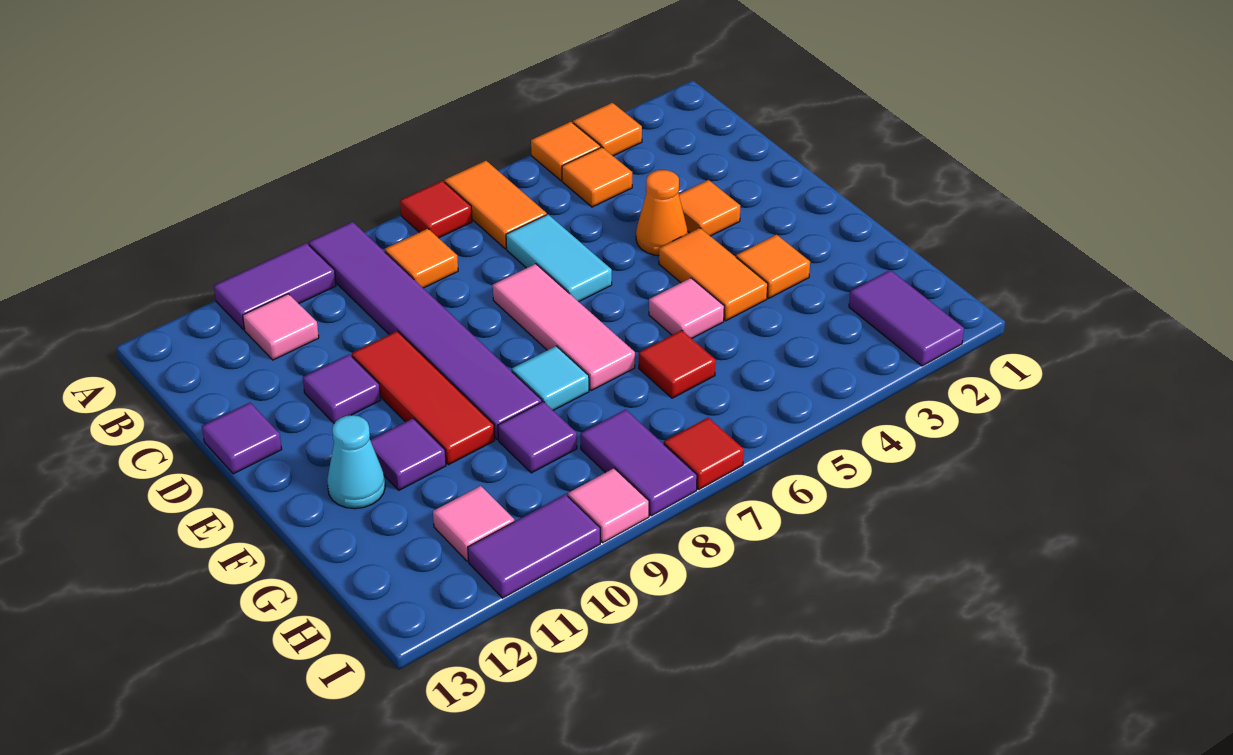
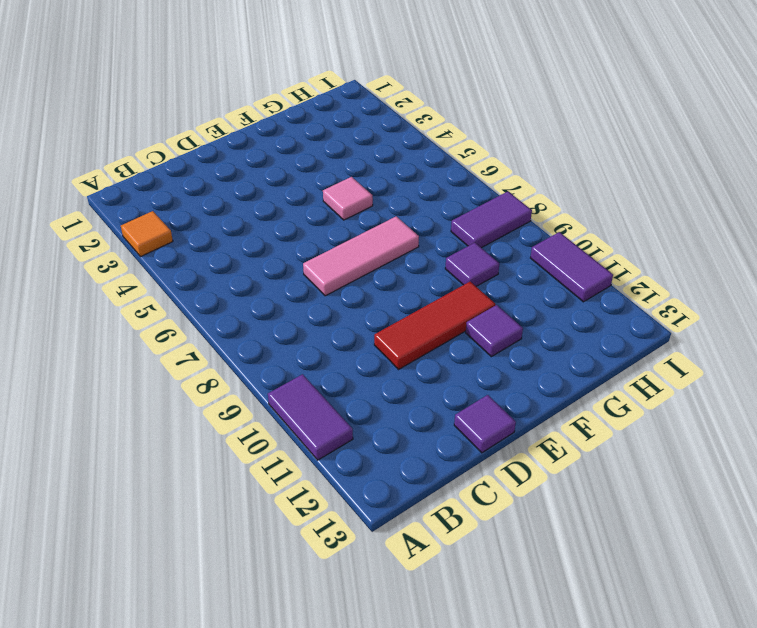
none -> orange tile A4 level 1
none -> orange tile A6:B6 level 1
none -> red tile A7 level 1
none -> purple tile A9:F9 level 1

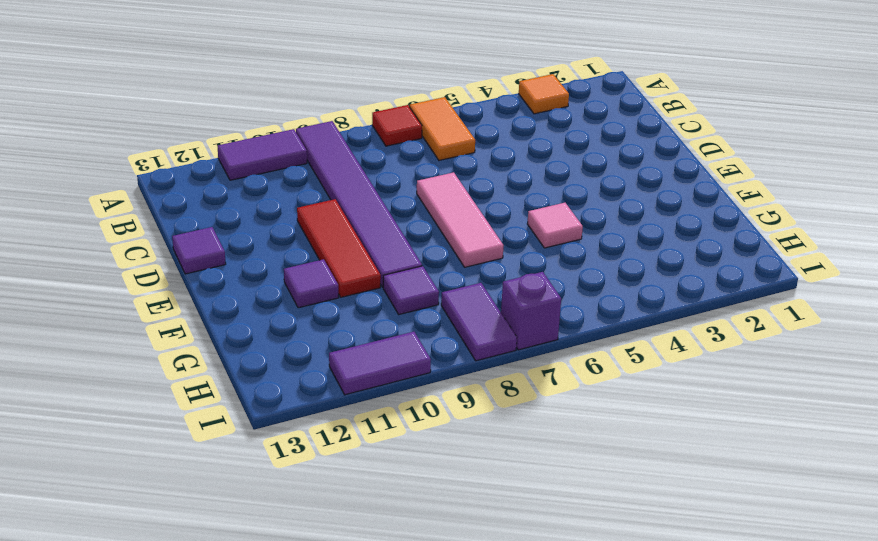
purple brick I7 level 1 -> red tile I7 level 1
none -> orange tile A4 level 1
none -> orange tile B4 level 1
none -> orange tile B8 level 1
none -> pink tile B11 level 1

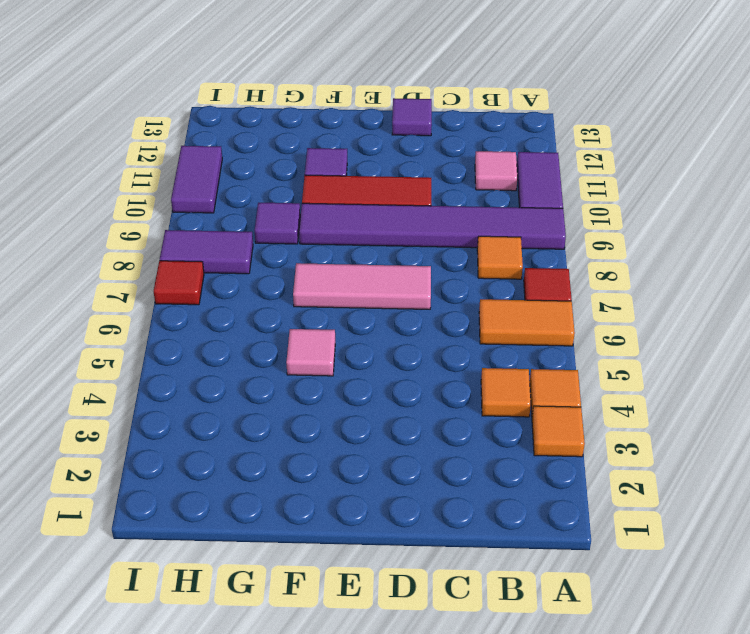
none -> cyan tile C6:D6 level 1
none -> orange tile D3 level 1
none -> orange cone D4 level 1
none -> purple tile D11 level 1

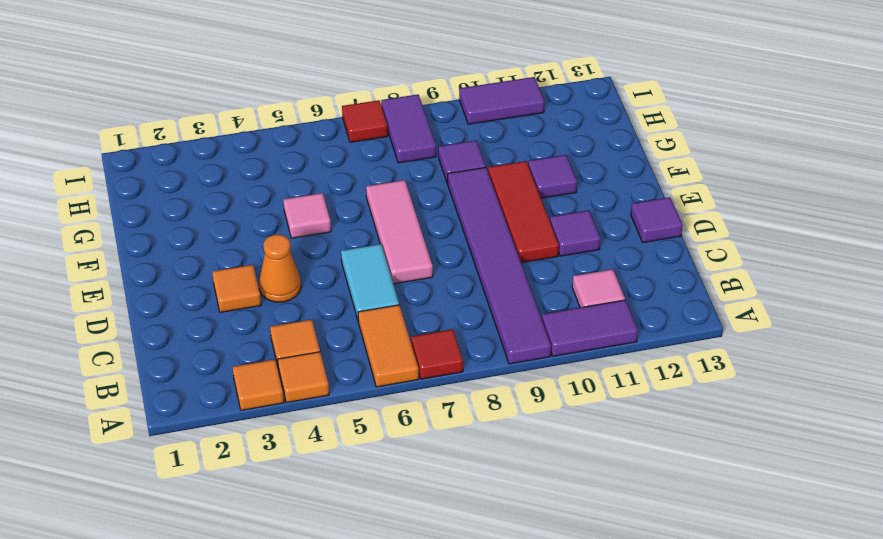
none -> orange tile B8 level 1
none -> orange tile E4:F4 level 1
none -> orange tile F3 level 1
none -> cyan tile F8 level 1

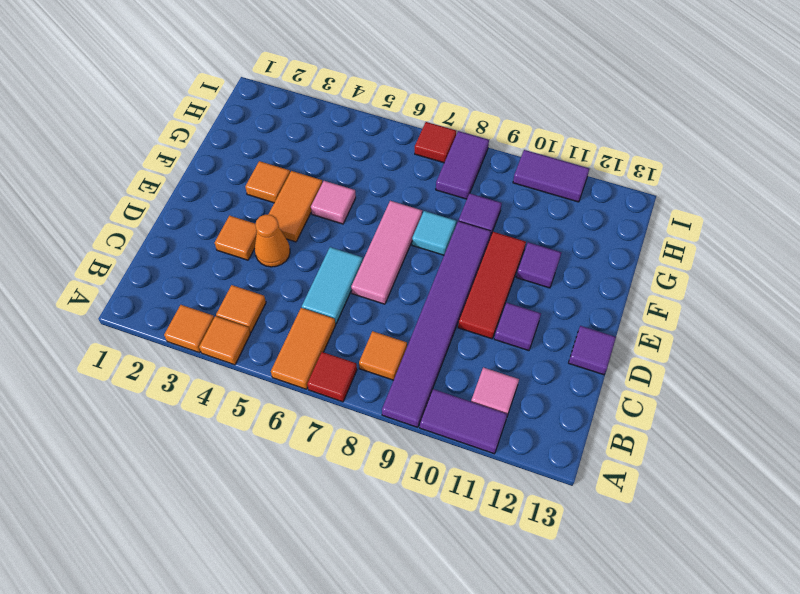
none -> cyan cone F12 level 1
none -> red tile G6 level 1
none -> purple tile H2:I2 level 1
none -> pink tile H11 level 1

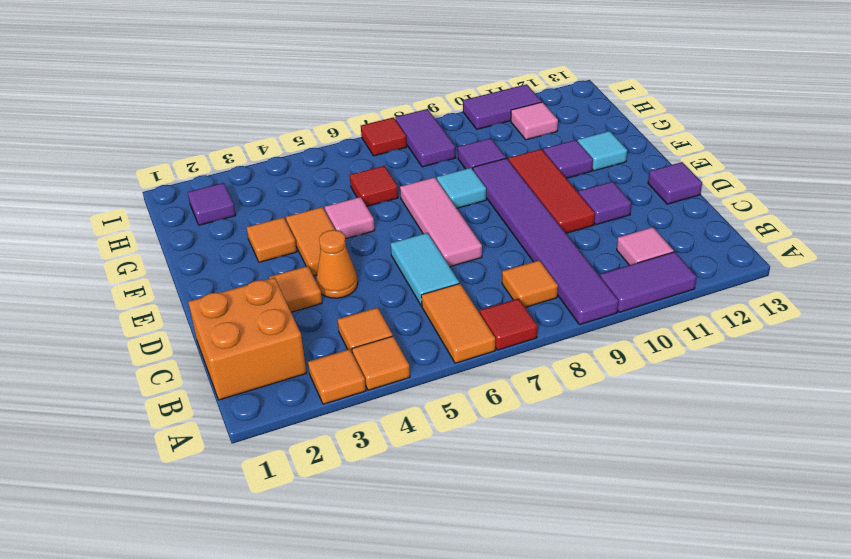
orange brick B1:C2 level 1 -> none
cyan tile F12 level 1 -> cyan cone F12 level 1
purple tile H2 level 1 -> purple tile H2:I2 level 1
none -> pink tile I9 level 1

